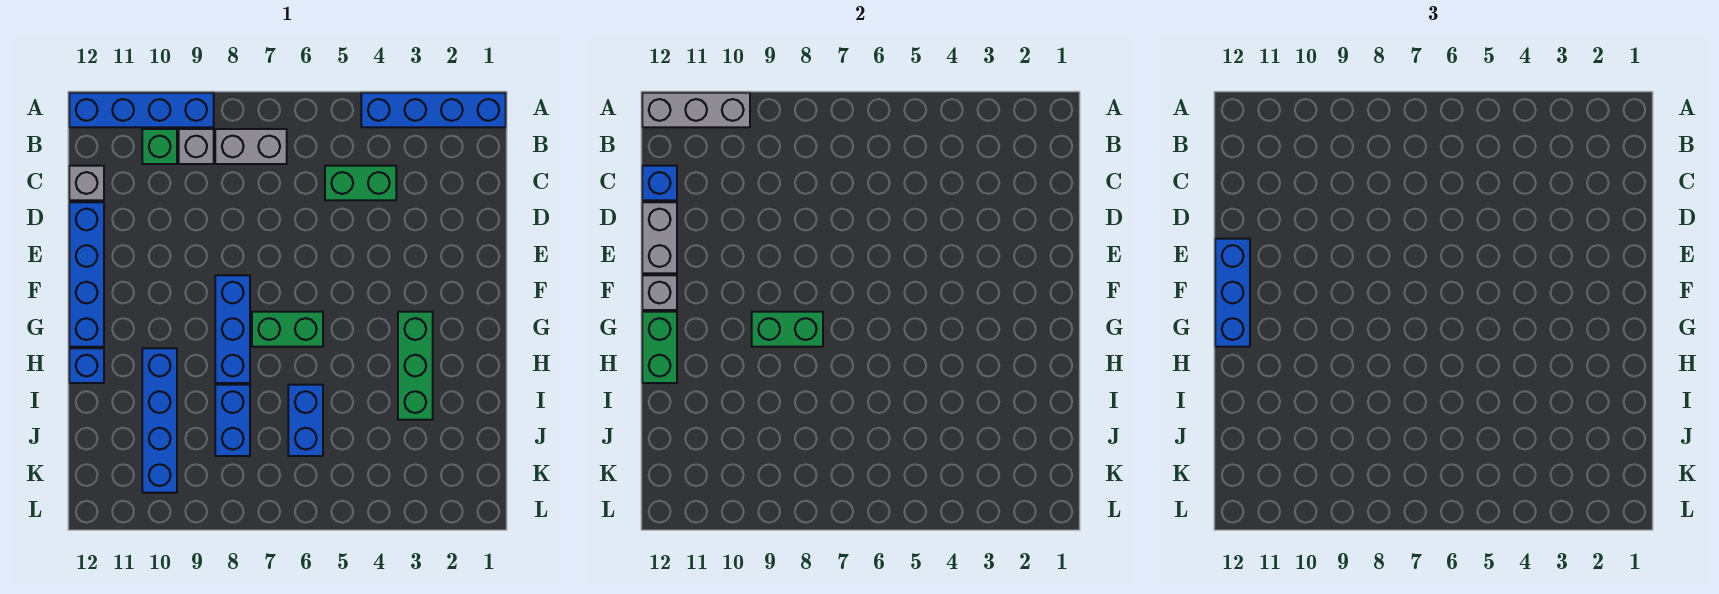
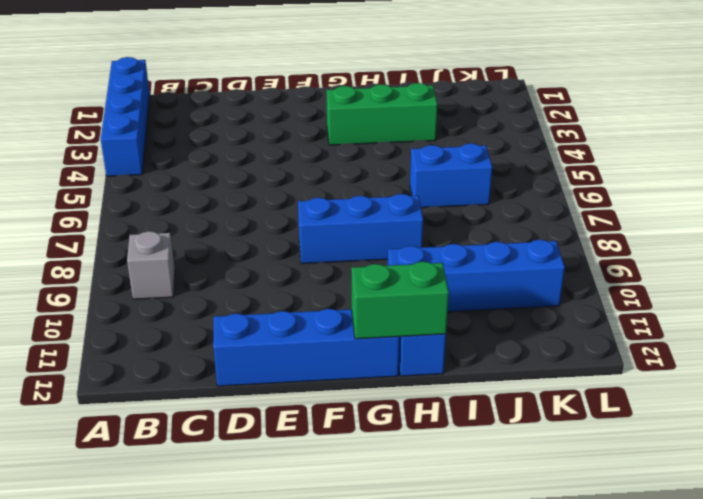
none -> blue brick A9:A12 level 1
none -> grey brick B7:B8 level 1
none -> green brick B10 level 1

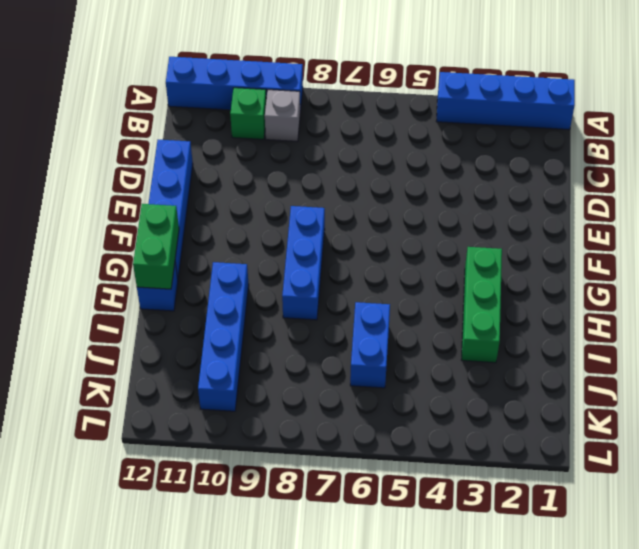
none -> grey brick B7:B8 level 1
none -> green brick C4:C5 level 1
none -> grey brick C12 level 1

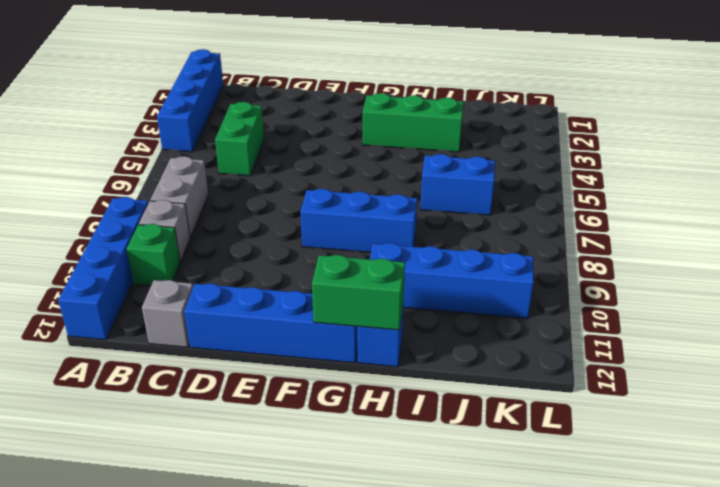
none -> green brick G6:G7 level 1
none -> blue brick I8:J8 level 1
none -> grey brick A10:A12 level 2

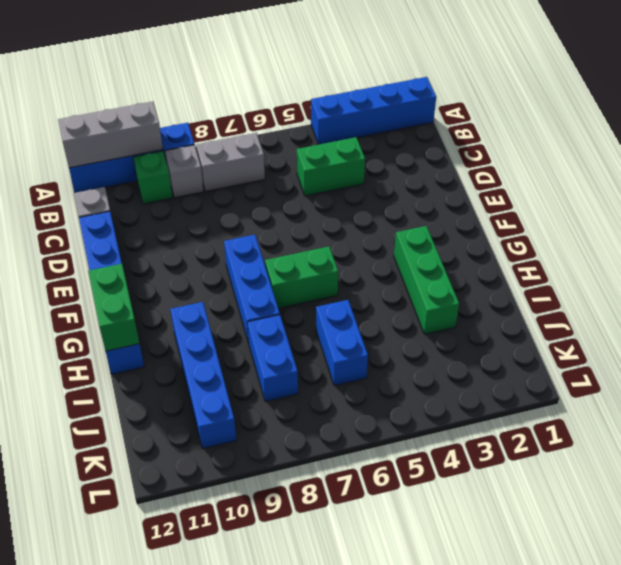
none -> blue brick C12 level 2
none -> grey brick D12:E12 level 2
none -> grey brick F12 level 2

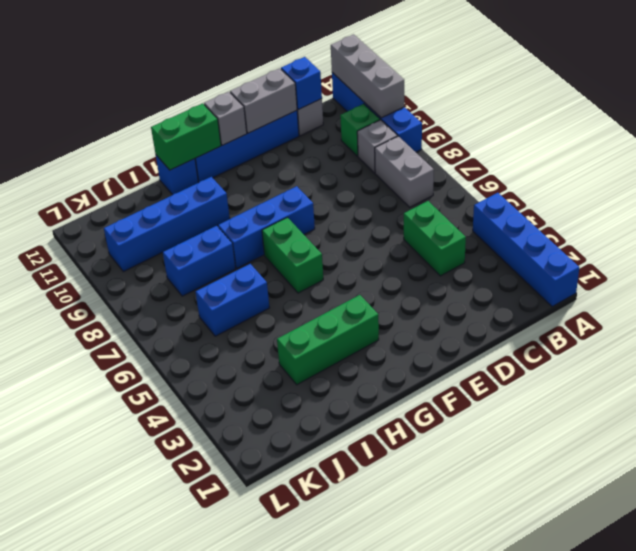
none -> green brick G8:G9 level 2
none -> blue brick E12:G12 level 3

